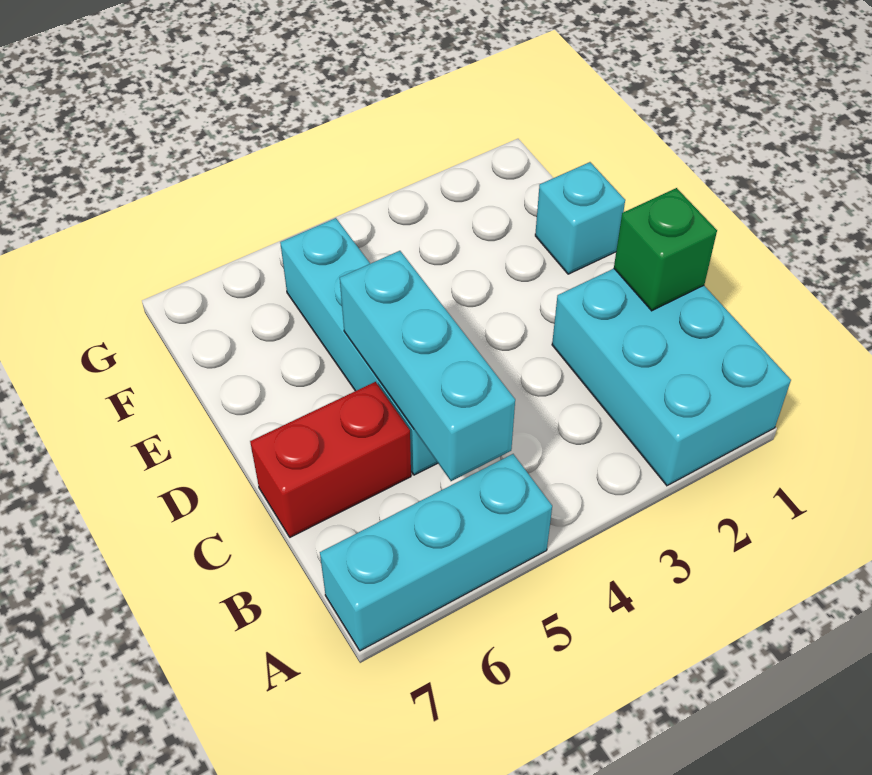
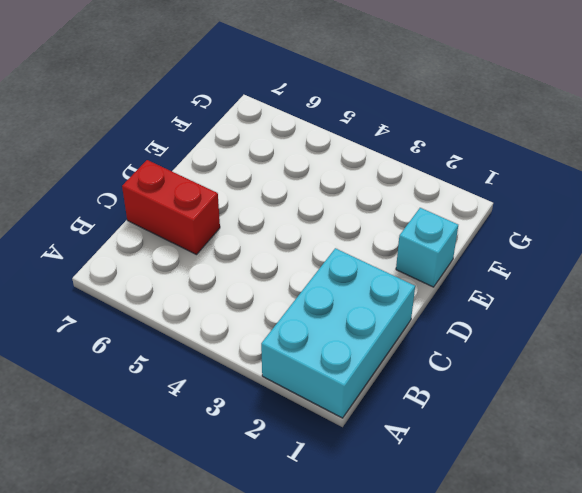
none -> cyan brick A5:A7 level 1
none -> cyan brick C5:F5 level 1

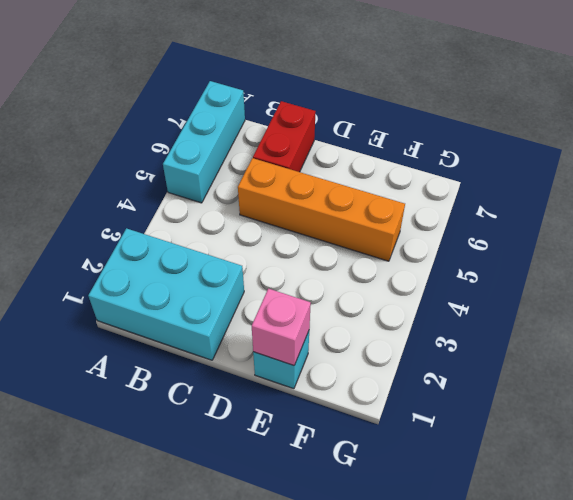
orange brick C5:F5 level 1 -> cyan brick C5:F5 level 1
pink brick E1 level 2 -> none
none -> cyan brick B5:D5 level 2
none -> green brick C1 level 2

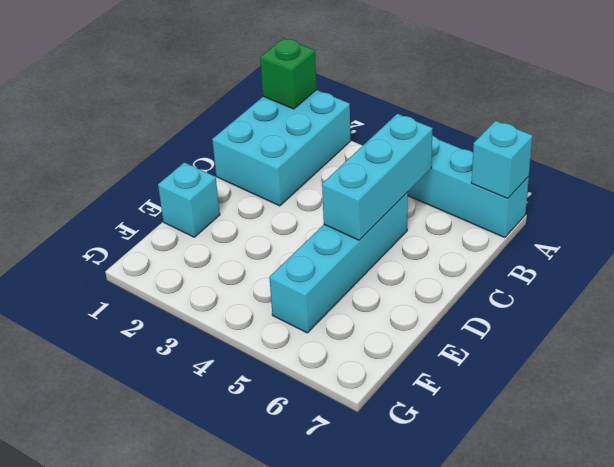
green brick A1 level 2 -> green brick C1 level 2
cyan brick A7 level 2 -> none
none -> red brick C6:C7 level 1

